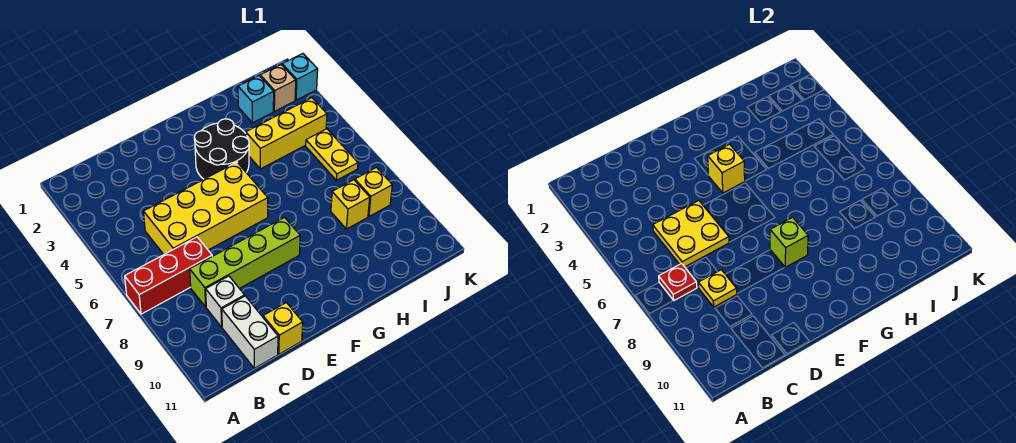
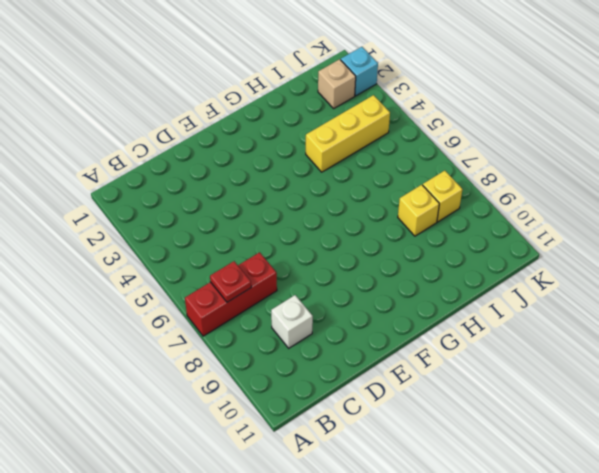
none -> yellow brick C5:F6 level 1
none -> lime brick C8:F8 level 1
none -> white brick C10:C11 level 1

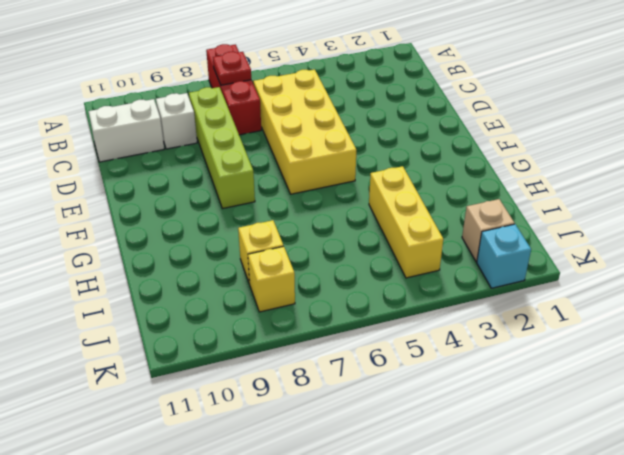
none -> yellow brick D11 level 1
none -> black round brick F3:G4 level 1
none -> cyan brick I2 level 1

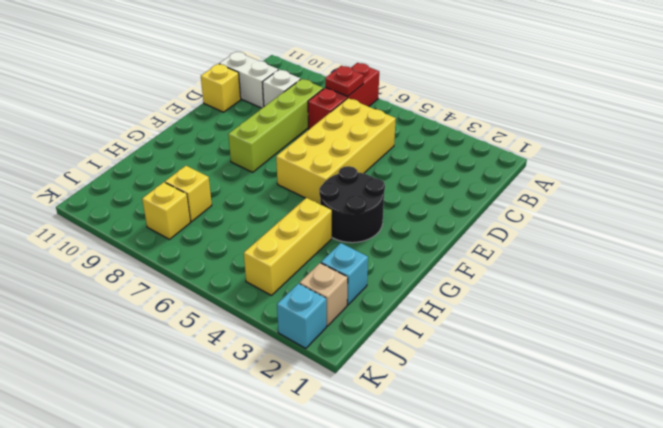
none -> yellow plate J5:J6 level 1
none -> yellow plate C5:D6 level 2
none -> yellow plate C8 level 2

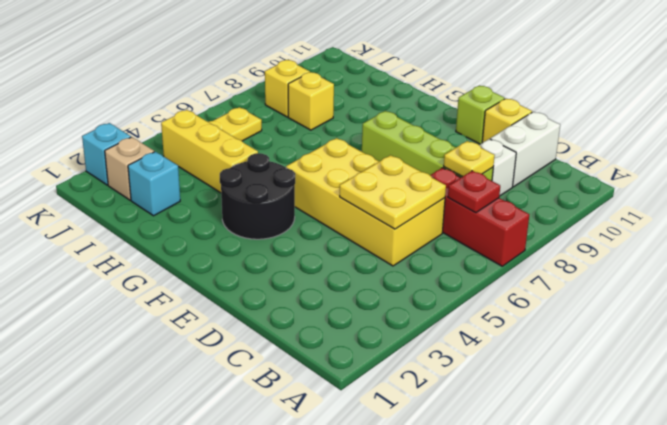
lime brick E11 level 1 -> lime brick F8 level 2
none -> yellow brick F4 level 2

